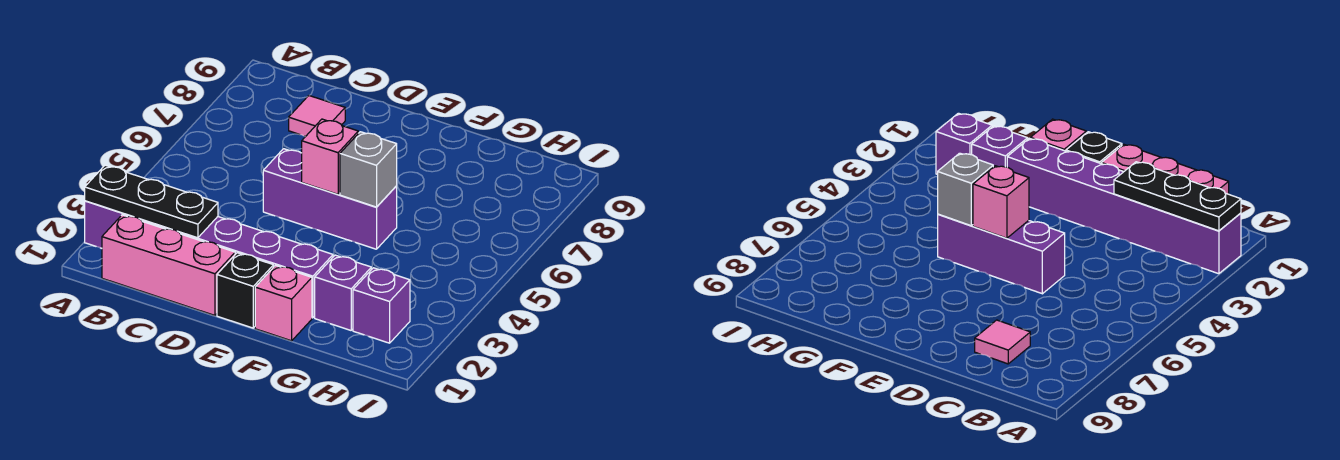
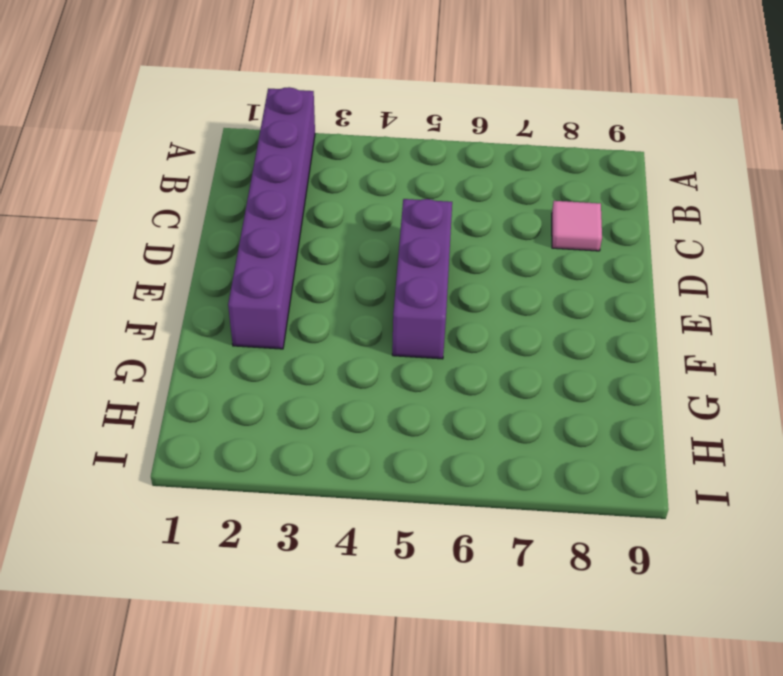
none -> pink brick B1:D1 level 1
none -> black brick E1 level 1

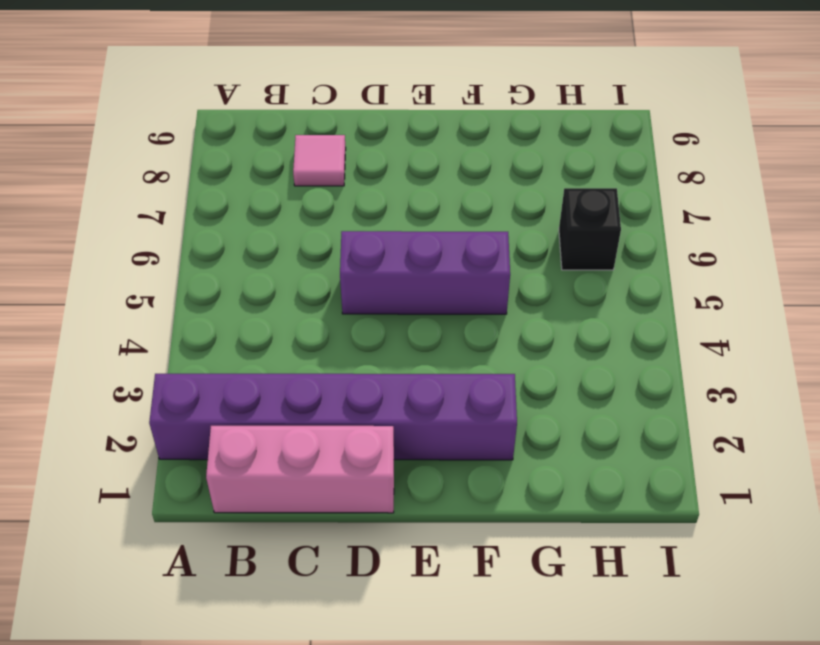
black brick H6 level 1 -> black brick E1 level 1
none -> pink brick F1 level 1
none -> purple brick G2 level 1

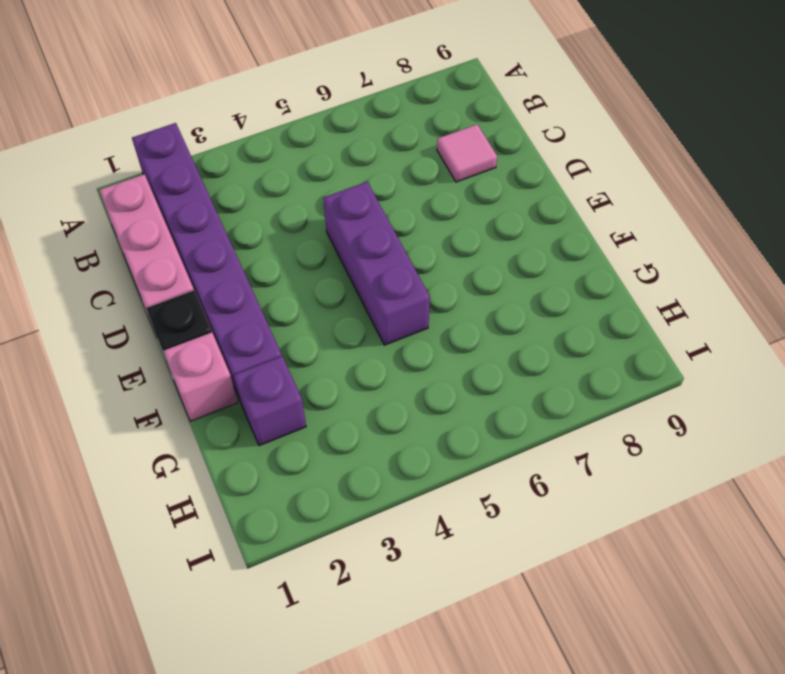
none -> purple brick H2 level 1
none -> black plate A2:C2 level 2

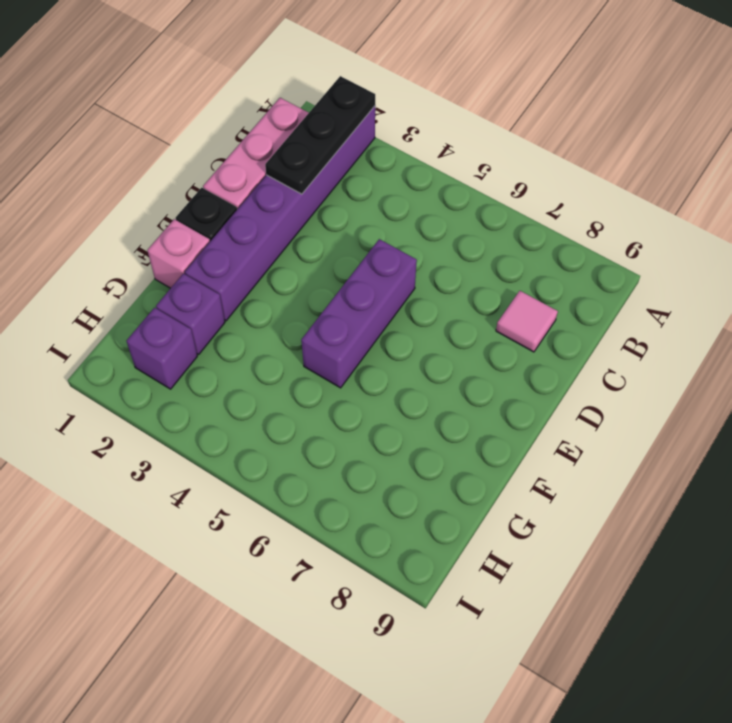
none -> pink brick E5 level 2
none -> grey brick F5 level 2

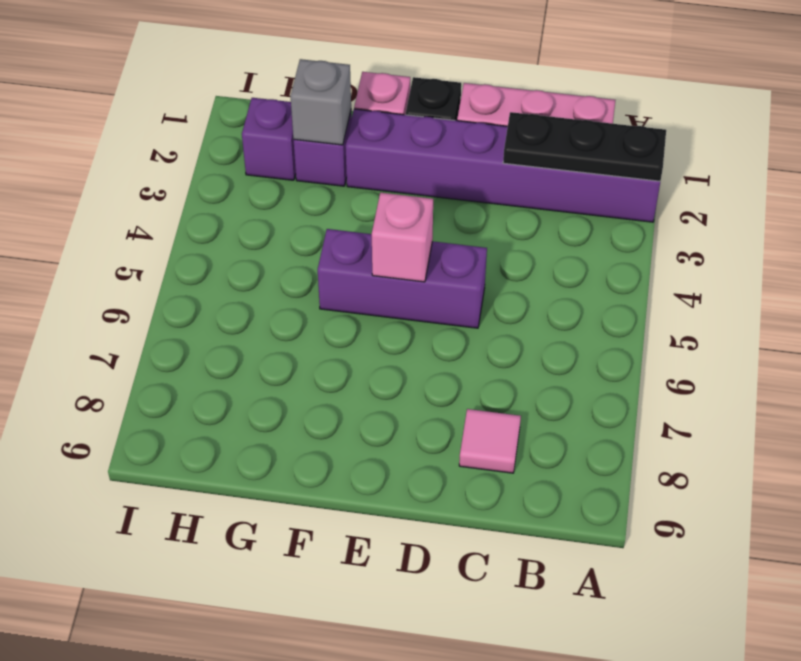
grey brick G2 level 2 -> grey brick F5 level 2

